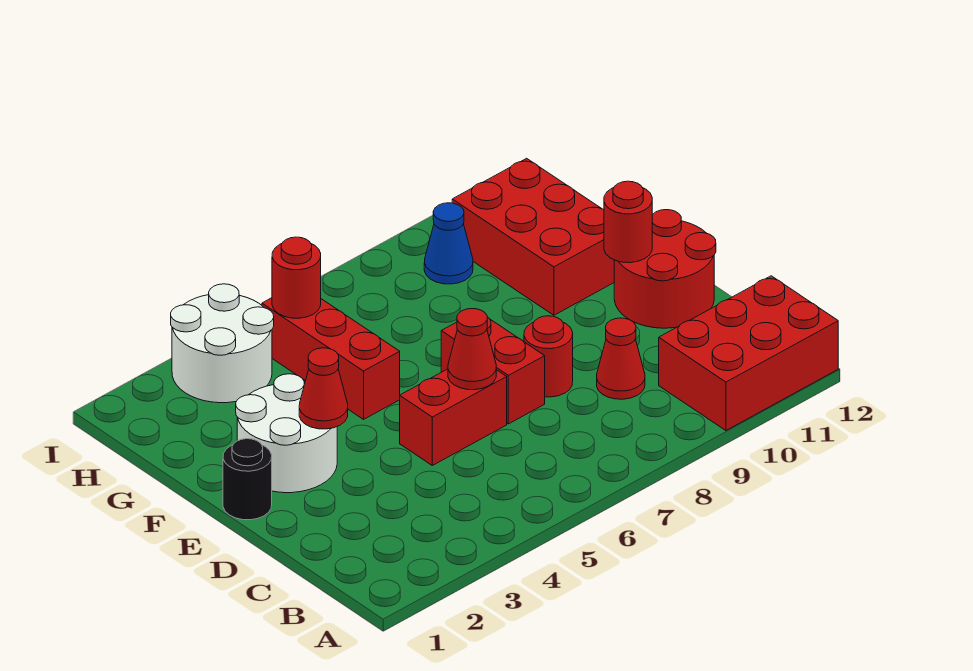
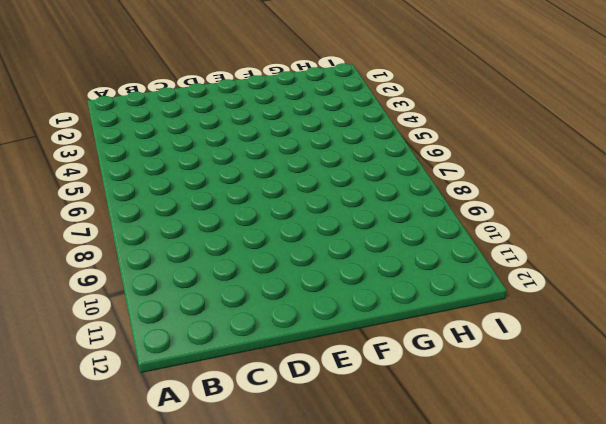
none -> red brick A10:B12 level 1
none -> red cone C9 level 1
none -> red brick D5:D6 level 1

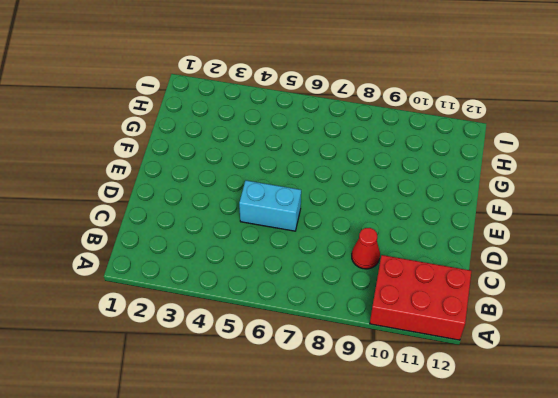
cyan brick D5:D6 level 1 -> red brick D5:D6 level 1
none -> red brick D7:E7 level 1
none -> red round brick D8 level 1
none -> red round brick D11:E12 level 1

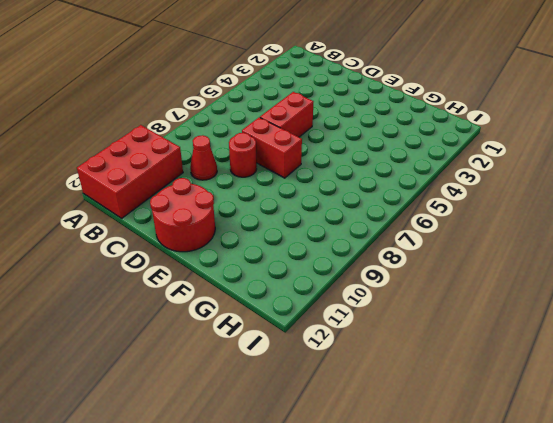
none -> black round brick E1 level 1
none -> white round brick E2:F3 level 1
none -> red brick F5:H5 level 1

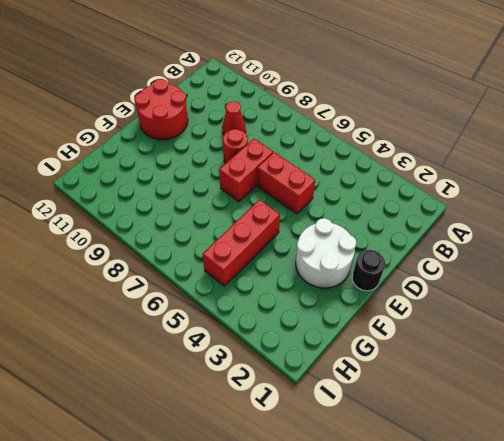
none -> red brick A10:B12 level 1
none -> red brick F10:H11 level 1
none -> white round brick H3:I4 level 1

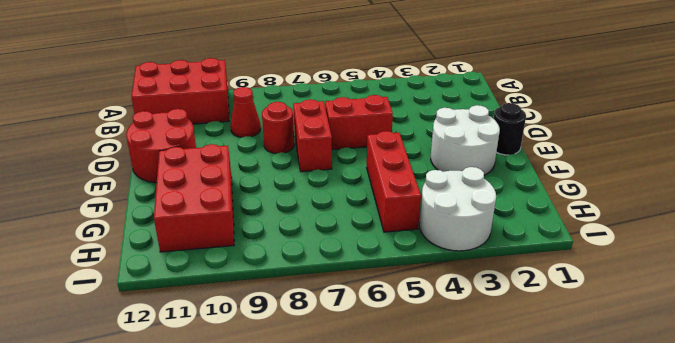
none -> blue cone H9 level 1
none -> red cone D6 level 2
none -> red cone E3 level 2

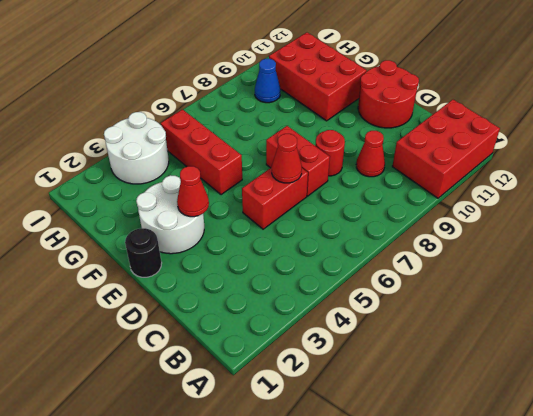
none -> red round brick E11 level 2
none -> red round brick H5 level 2

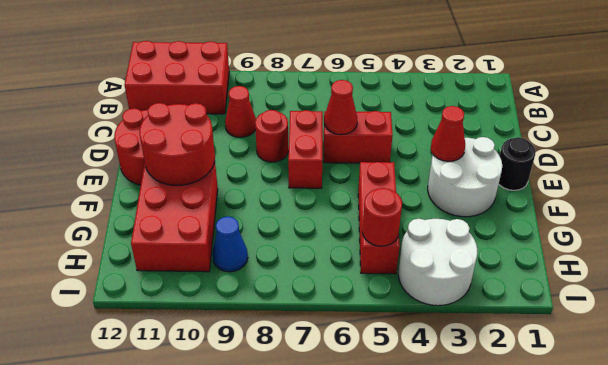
red round brick E10:F11 level 2 -> red round brick E11 level 2

